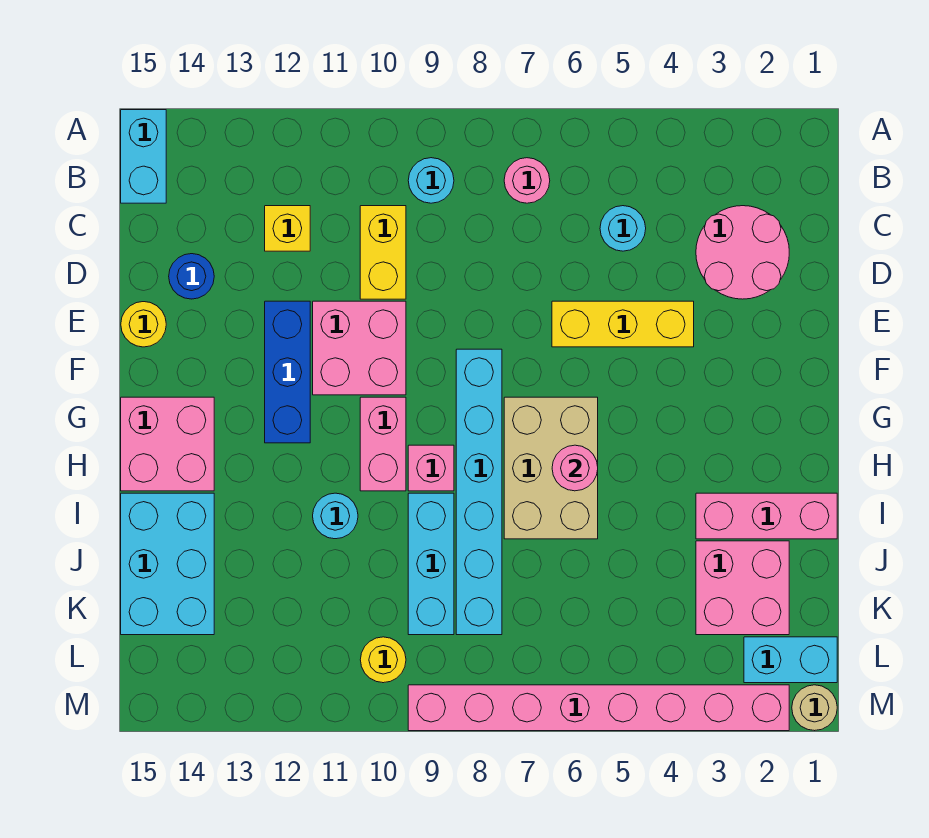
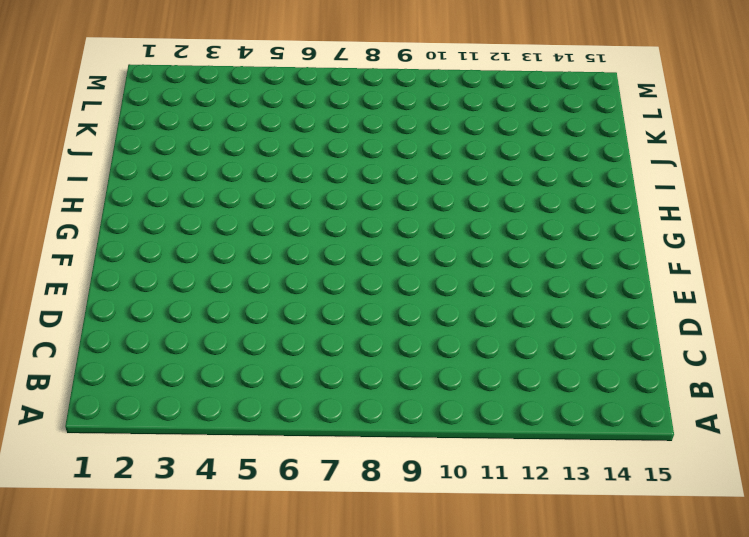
none -> cyan brick A15:B15 level 1
none -> pink round brick B7 level 1
none -> cyan round brick B9 level 1

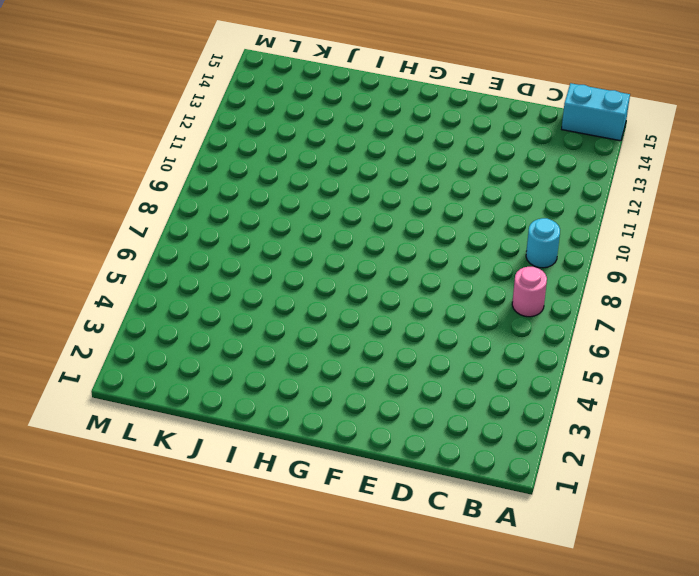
none -> pink round brick C2:D3 level 1
none -> cyan round brick C5 level 1
none -> yellow brick C10:D10 level 1

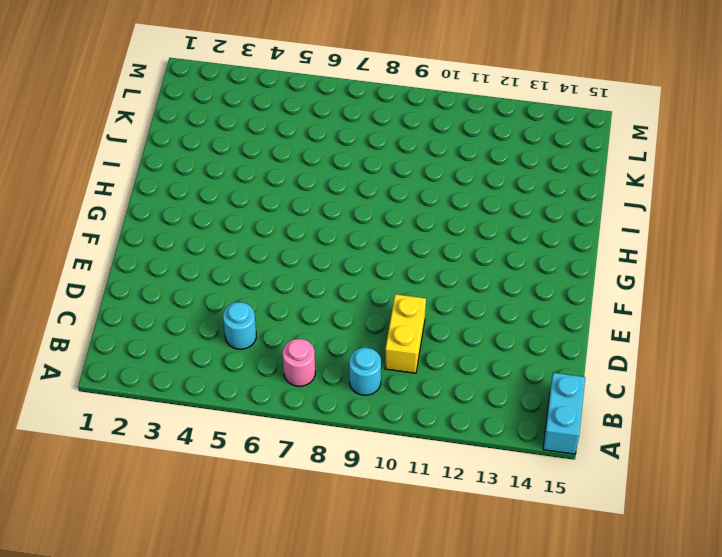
none -> pink round brick C2:D3 level 1
none -> yellow brick C12 level 1
none -> blue round brick D14 level 1

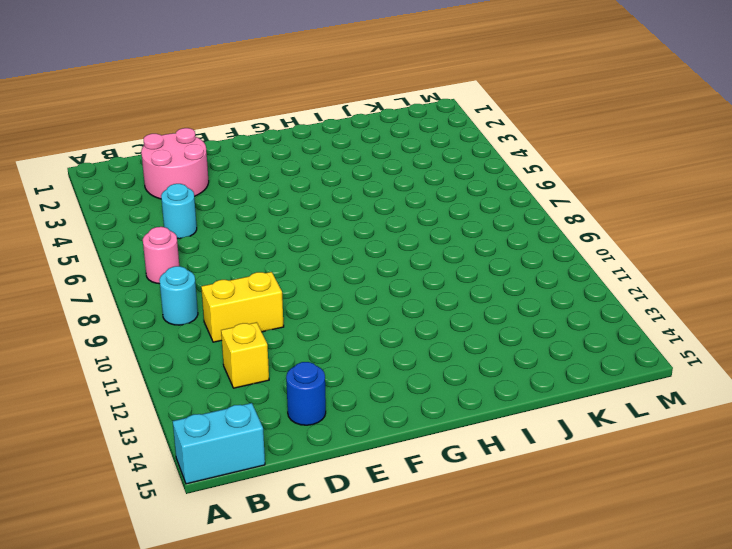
none -> yellow brick E4:E6 level 1
none -> pink brick E10:F11 level 1
none -> blue brick E12:G12 level 1

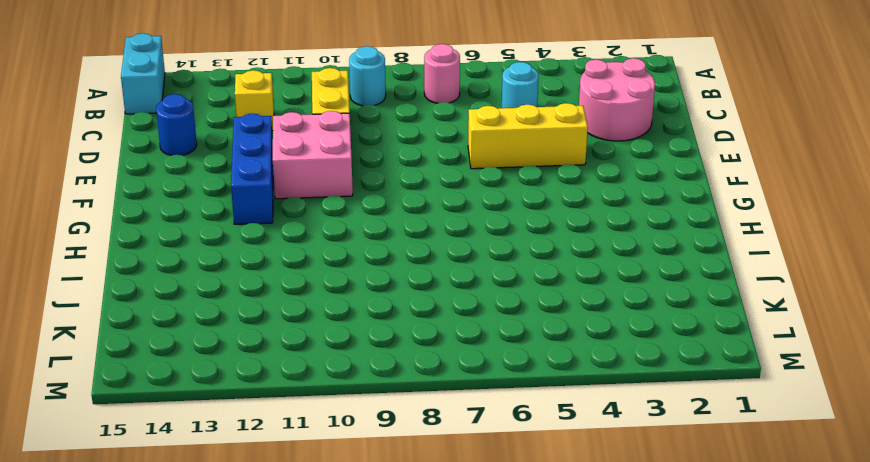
none -> yellow round brick E15 level 1
none -> cyan brick F8:K8 level 1
none -> tan brick G6:I7 level 1

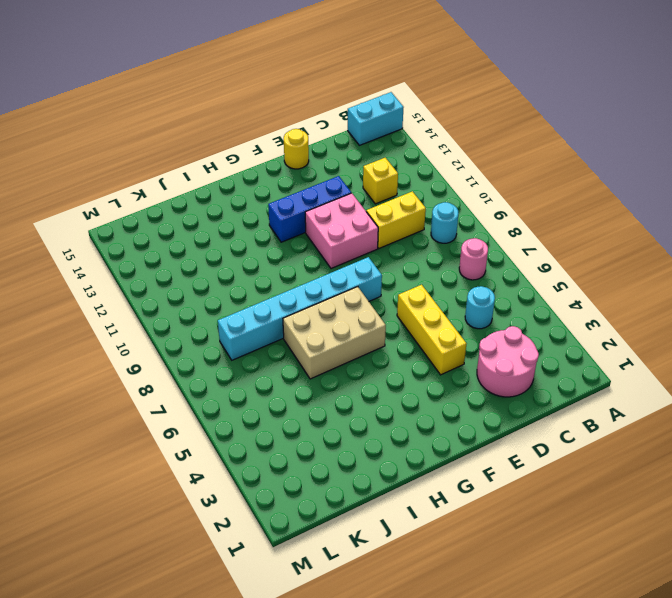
none -> blue round brick D14 level 1
none -> pink brick G10:H10 level 1
none -> pink brick G14:H15 level 1

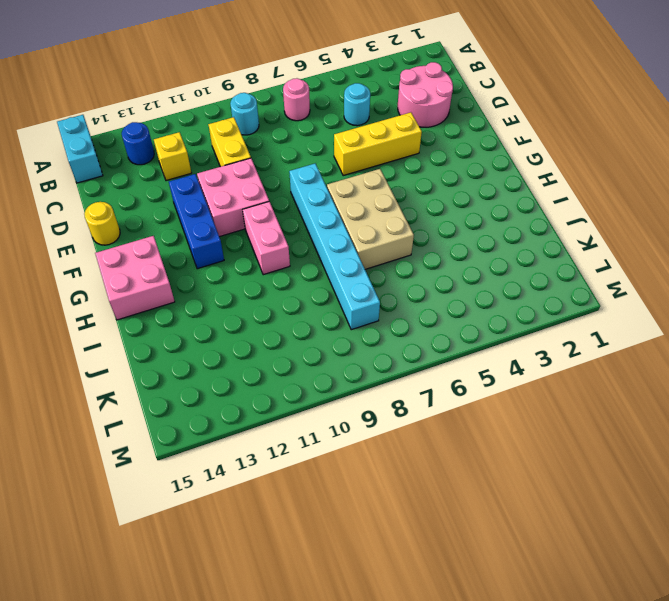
blue round brick B13 level 1 -> blue round brick D14 level 1
none -> pink brick H9 level 1
none -> pink brick I1:I3 level 1
none -> cyan brick I9:K9 level 1

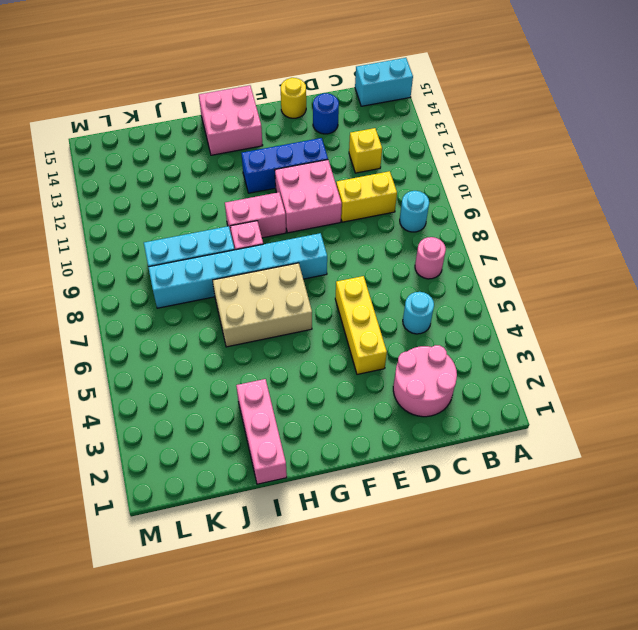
none -> cyan round brick I11 level 1
none -> cyan brick I14:K15 level 1
none -> pink brick J2:K3 level 1

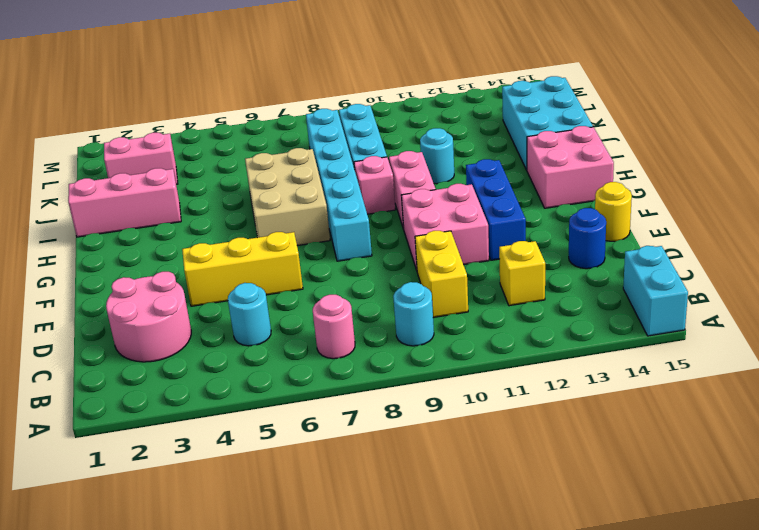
pink brick K2:K3 level 1 -> pink brick J2:K3 level 1
none -> cyan brick L1:L2 level 1
none -> yellow round brick L10 level 1
none -> tan round brick M1 level 1

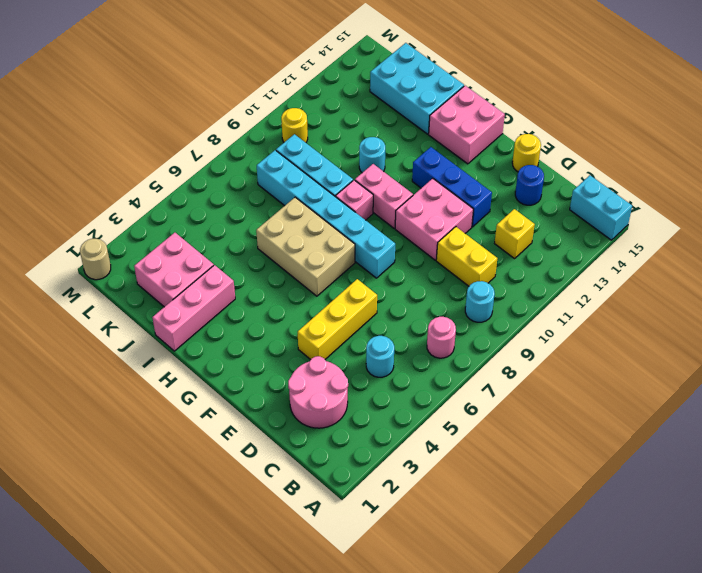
none -> cyan brick L1:L2 level 1
none -> pink brick M2:M9 level 1
none -> pink round brick H6 level 2

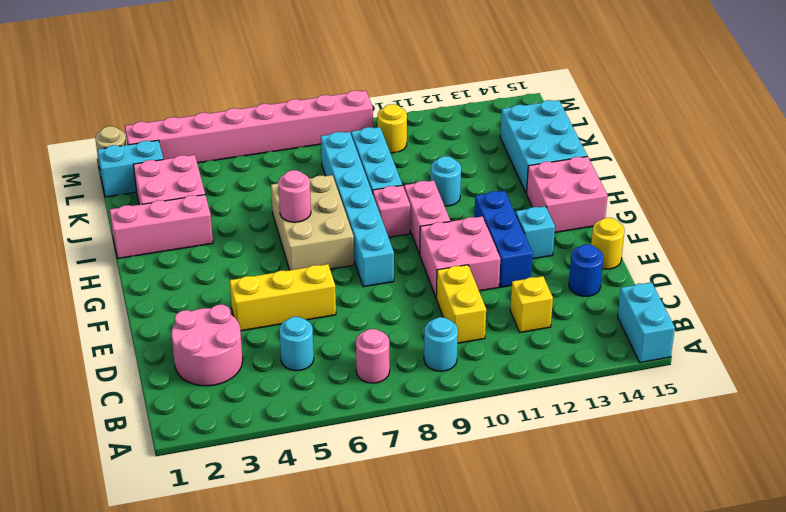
cyan brick F13 level 1 -> none

